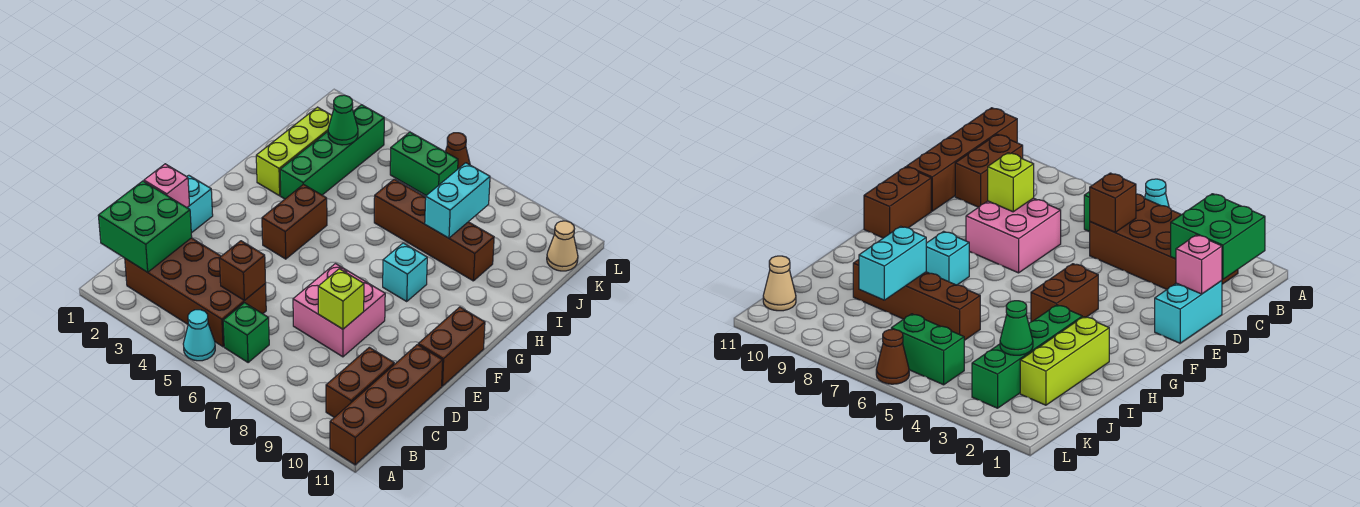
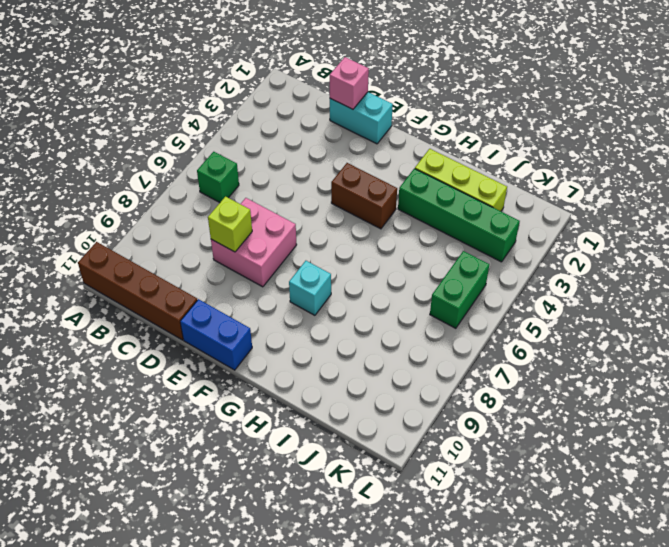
blue brick E11:F11 level 1 -> brown brick E11:F11 level 1
none -> cyan cone A5 level 1
none -> brown brick B2:C5 level 1
none -> brown brick B10:C10 level 1

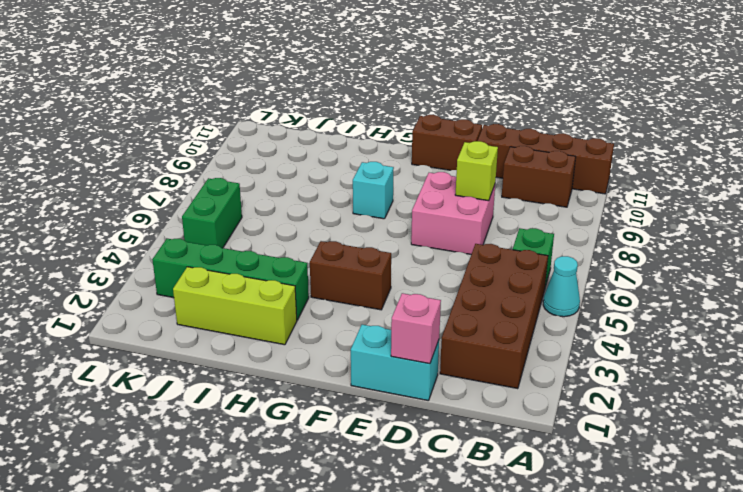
none -> brown brick I6:I9 level 1
none -> tan cone K11 level 1
none -> brown cone L6 level 1

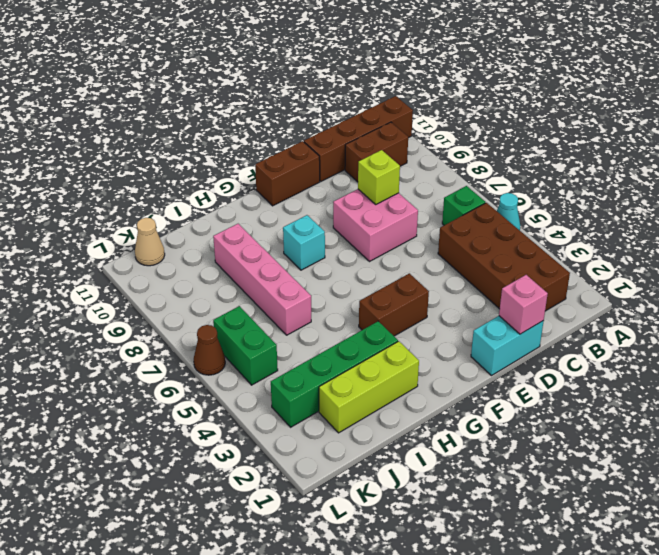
pink brick I6:I9 level 1 -> brown brick I6:I9 level 1
none -> green brick B1:C2 level 2
none -> brown brick C5 level 2
none -> cyan brick I8:J8 level 2

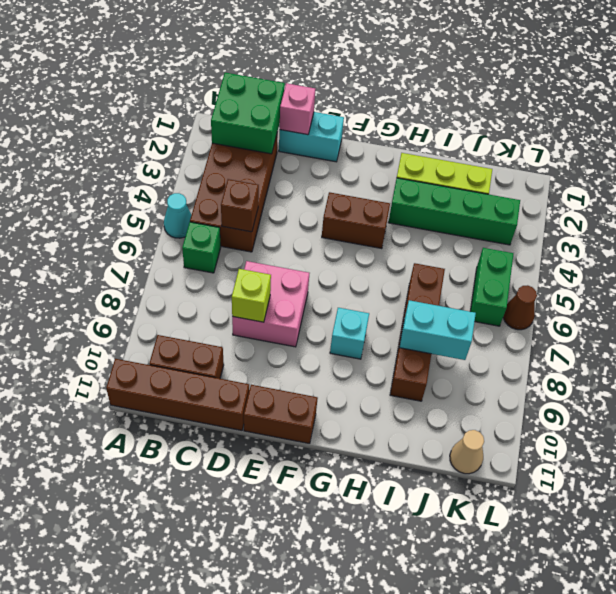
none -> green cone J3 level 2

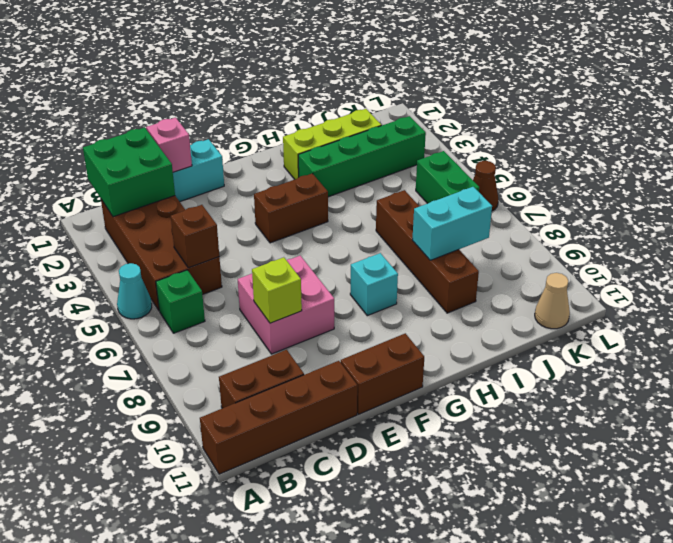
none -> green cone J3 level 2

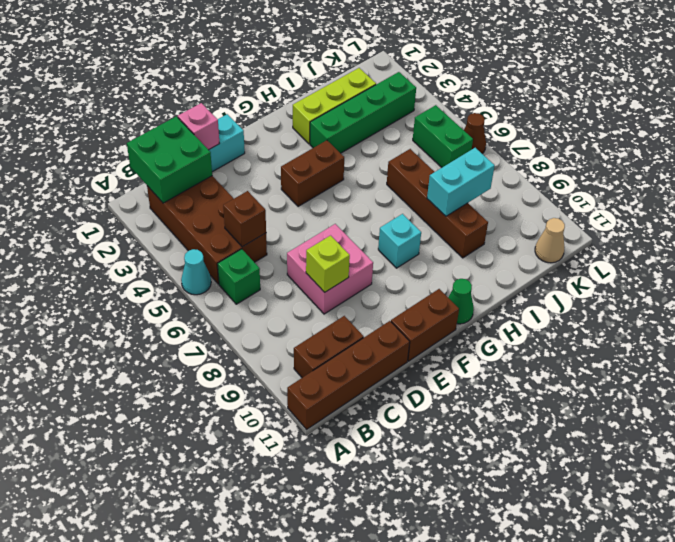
green cone G11 level 1 -> green cone J3 level 2

